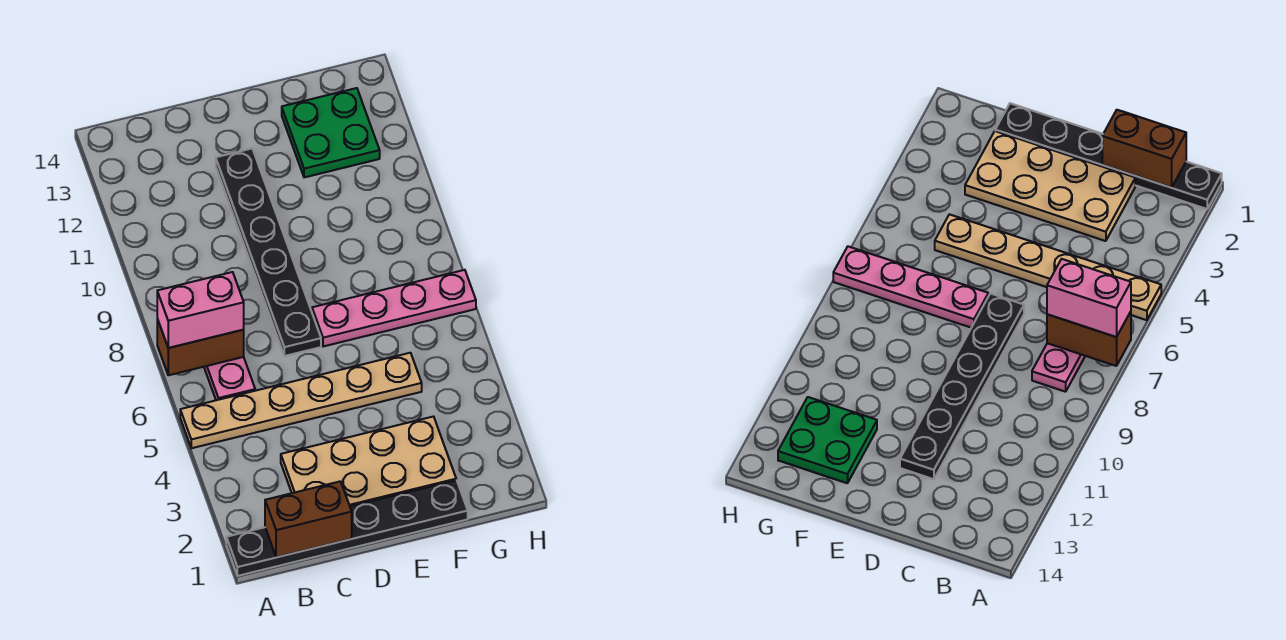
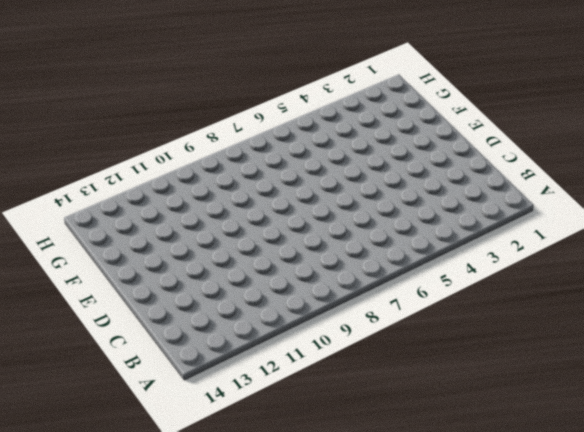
none -> black plate A1:F1 level 1
none -> tan plate A5:F5 level 1

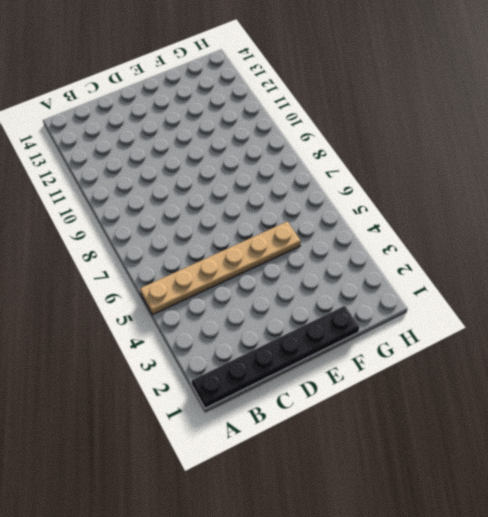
none -> pink plate B6:B8 level 1
none -> tan plate C2:F3 level 1

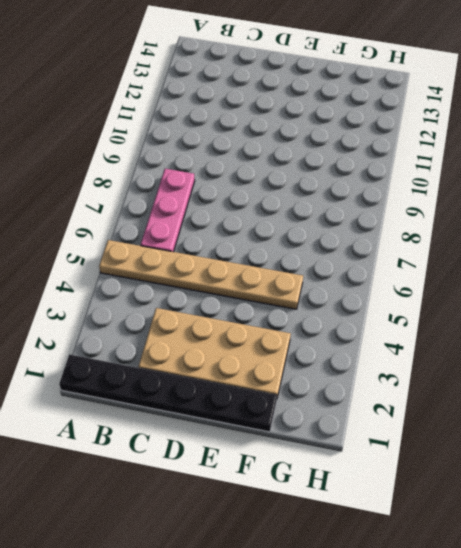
none -> black plate D7:D12 level 1
none -> pink plate E7:H7 level 1

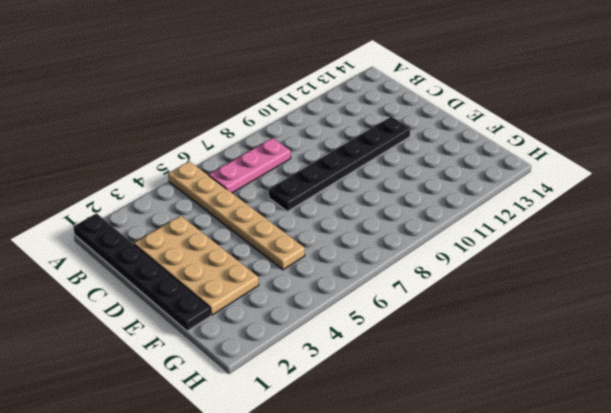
none -> pink plate E7:H7 level 1
none -> green plate F12:G13 level 1

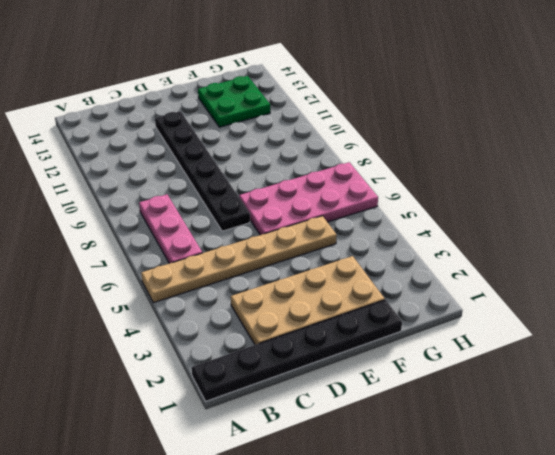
pink plate E6:H7 level 1 -> pink plate E7:H7 level 1
none -> brown brick A7:B7 level 2
none -> brown brick B1:C1 level 2

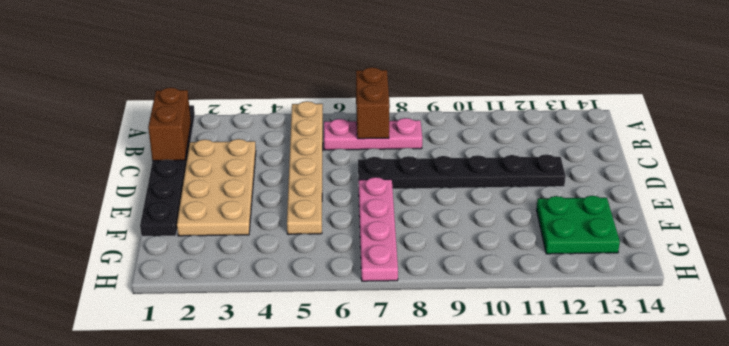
none -> pink brick A7:B7 level 3

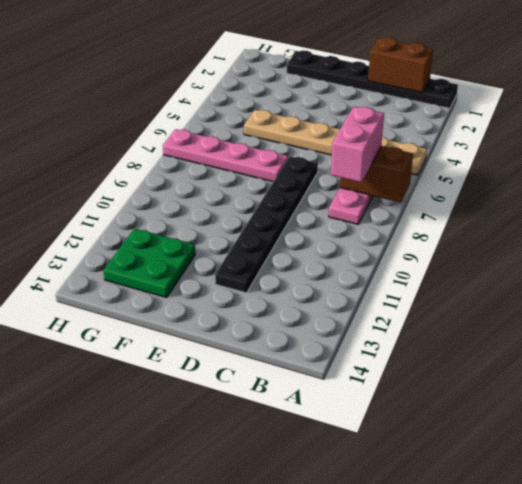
pink brick B7:B8 level 3 -> pink brick A7:B7 level 3
none -> tan plate C2:F3 level 1

